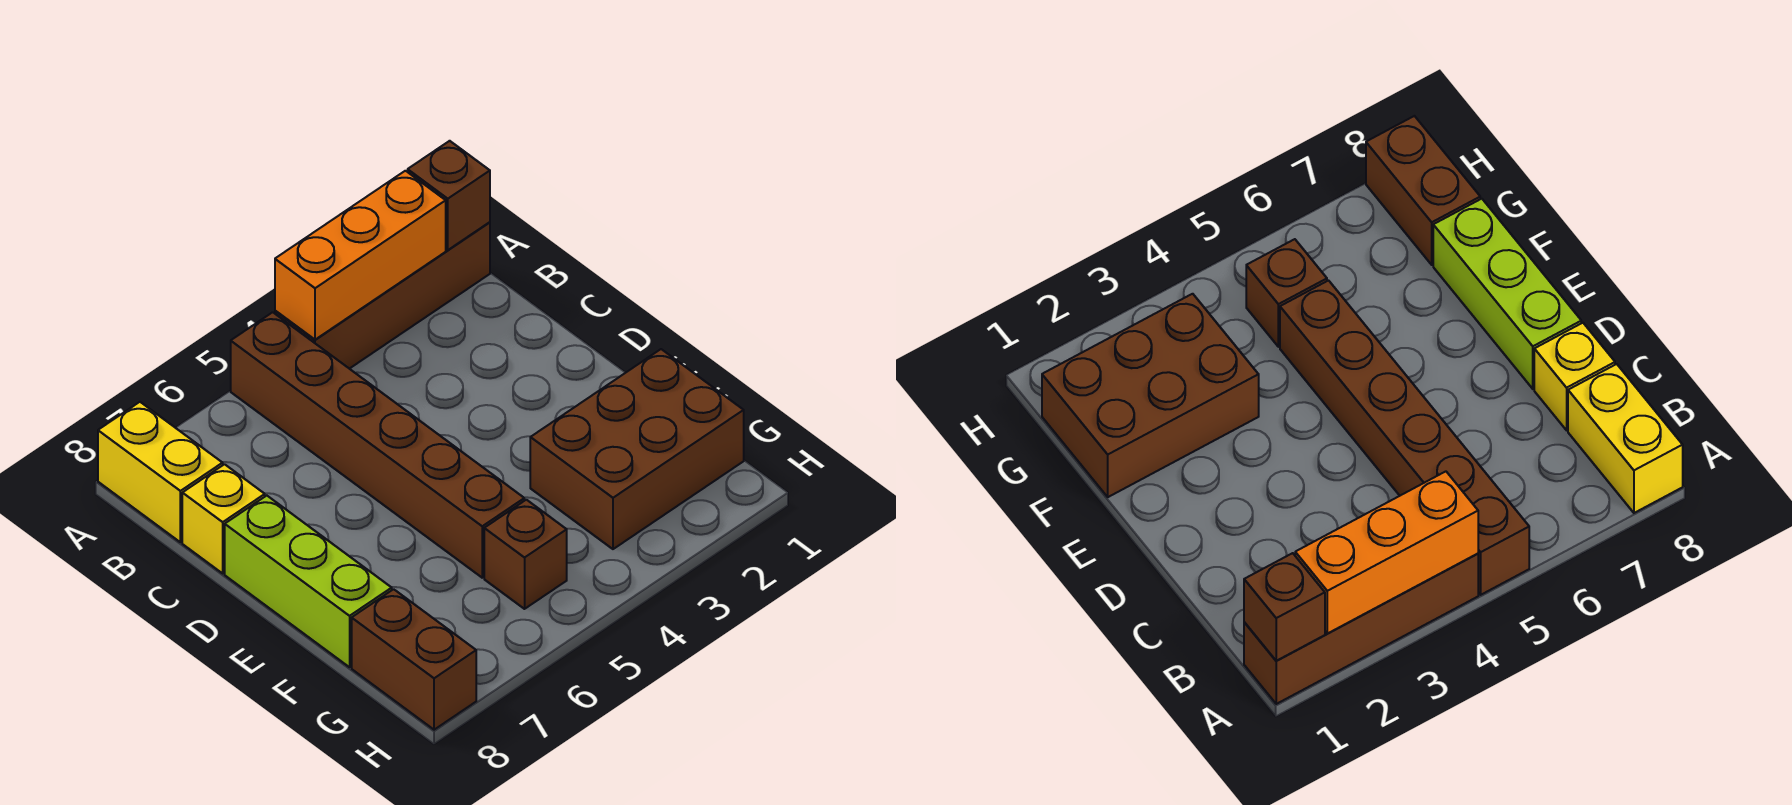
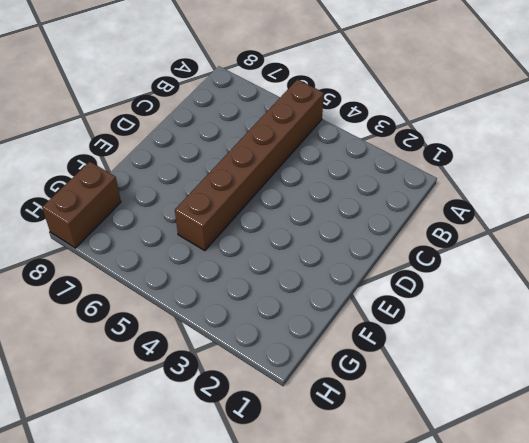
none -> brown brick A1:A4 level 1
none -> yellow brick A8:B8 level 1

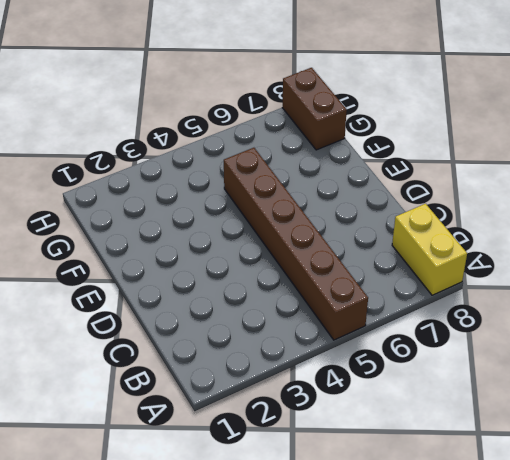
none -> brown brick A1:A4 level 1
none -> yellow brick C8 level 1

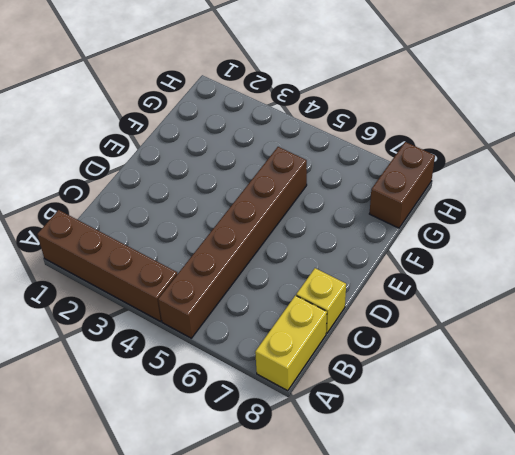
none -> lime brick D8:F8 level 1
none -> brown brick F1:G3 level 1

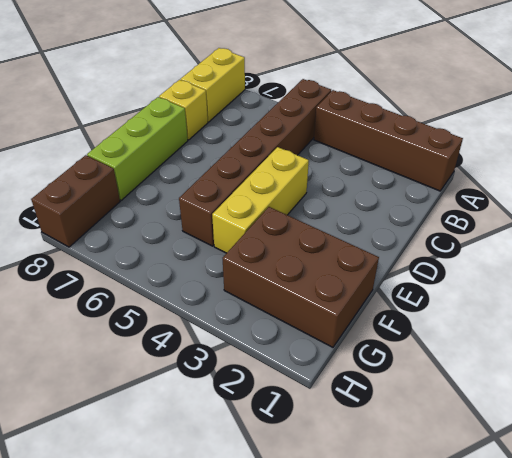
yellow brick D4:F4 level 1 -> none
none -> brown brick G5 level 1
none -> brown brick A1 level 2

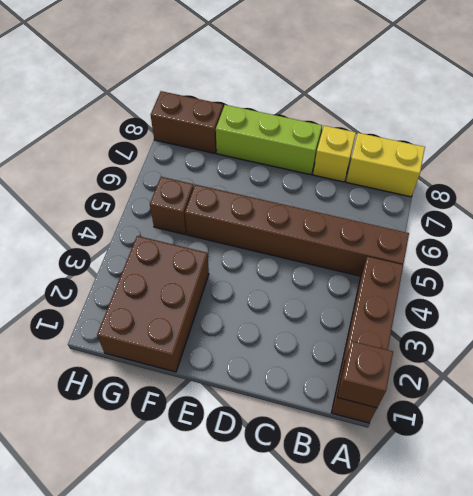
none -> orange brick A2:A4 level 2

